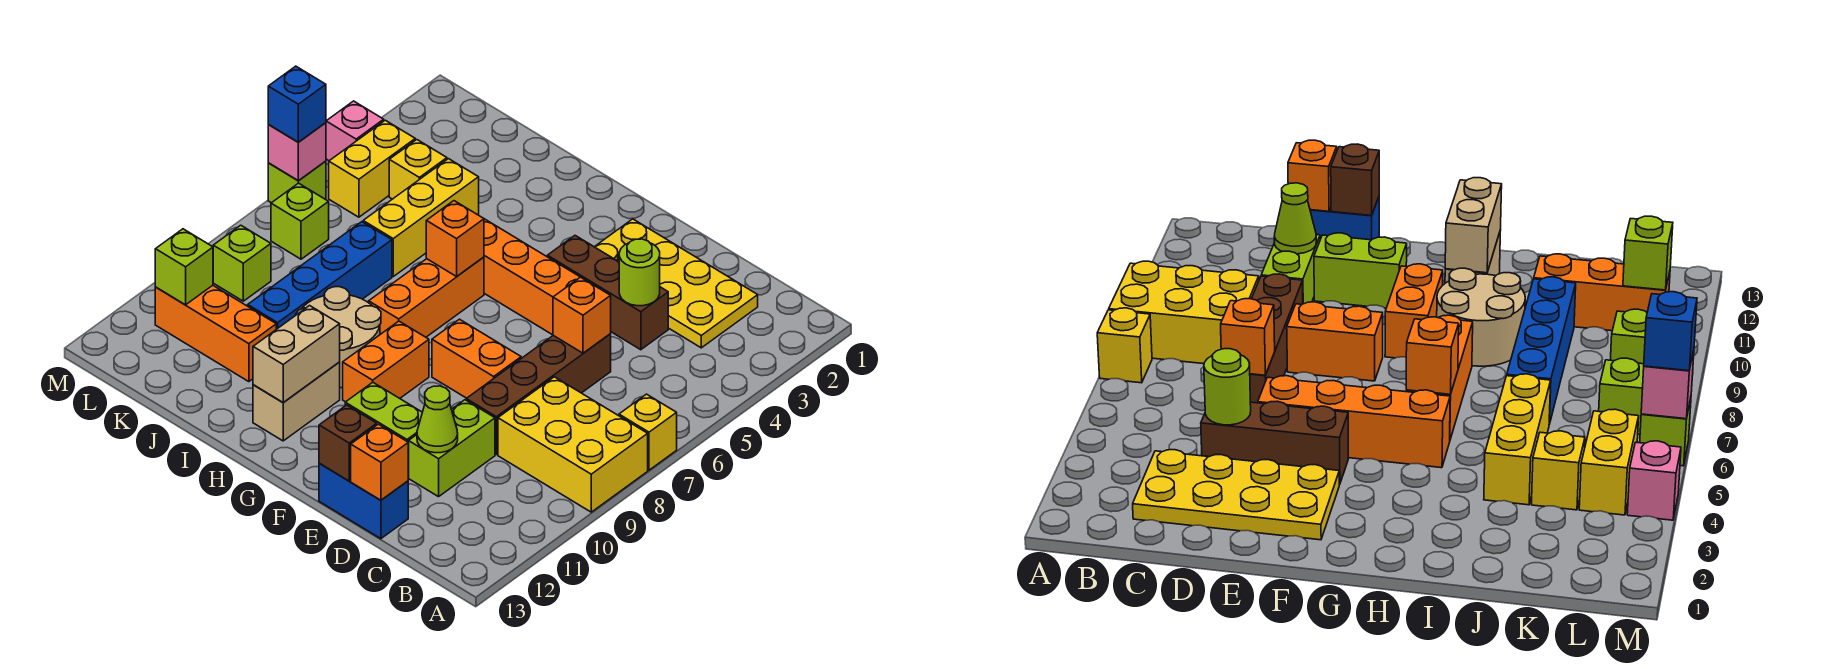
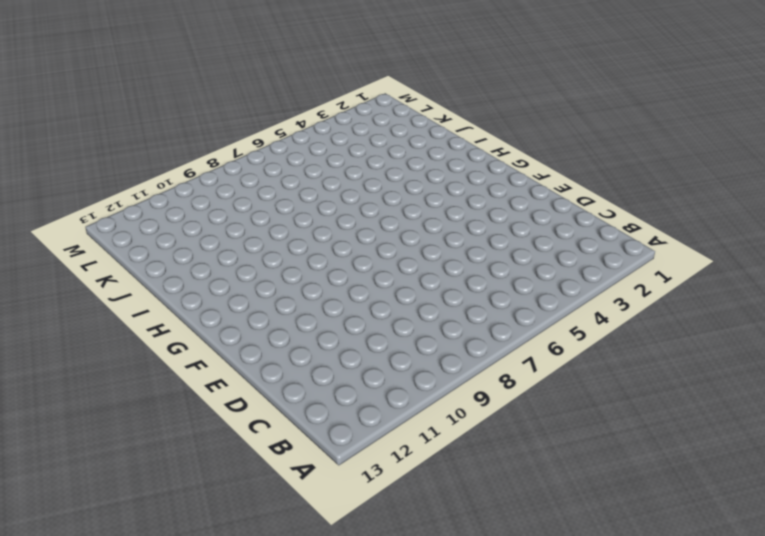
none -> yellow brick A7 level 1
none -> yellow brick A8:C9 level 1
none -> yellow plate C2:F3 level 1
none -> brown brick D4:F4 level 1

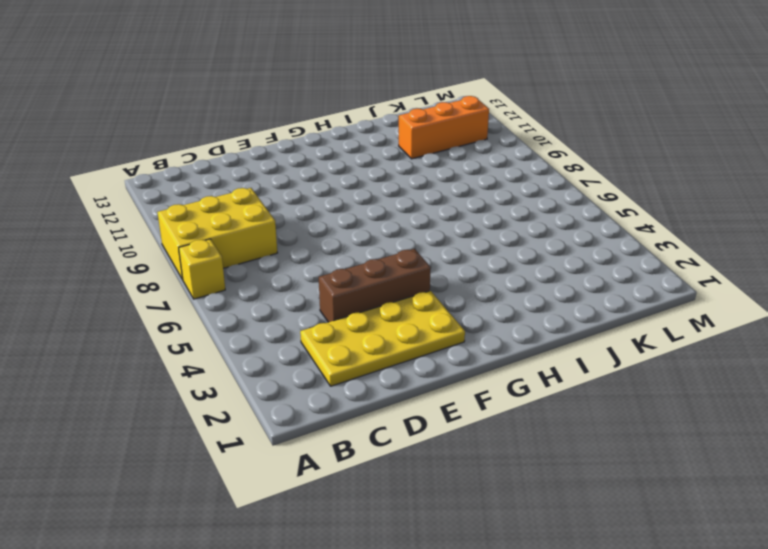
none -> brown brick D6:D9 level 1
none -> lime brick D10:D11 level 1
none -> blue brick D13:E13 level 1
none -> orange brick E5:H5 level 1

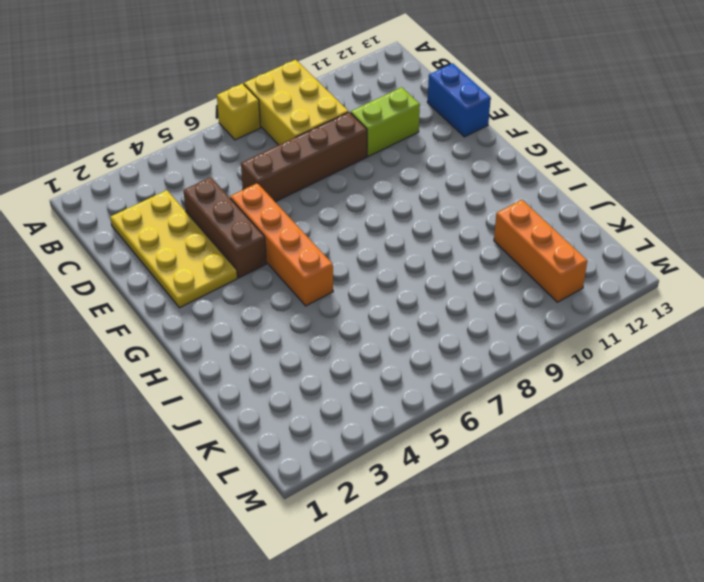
none -> orange brick E8:F8 level 1
none -> lime brick E11:F11 level 1
none -> orange brick G9:G10 level 1
none -> orange brick H6:H8 level 1

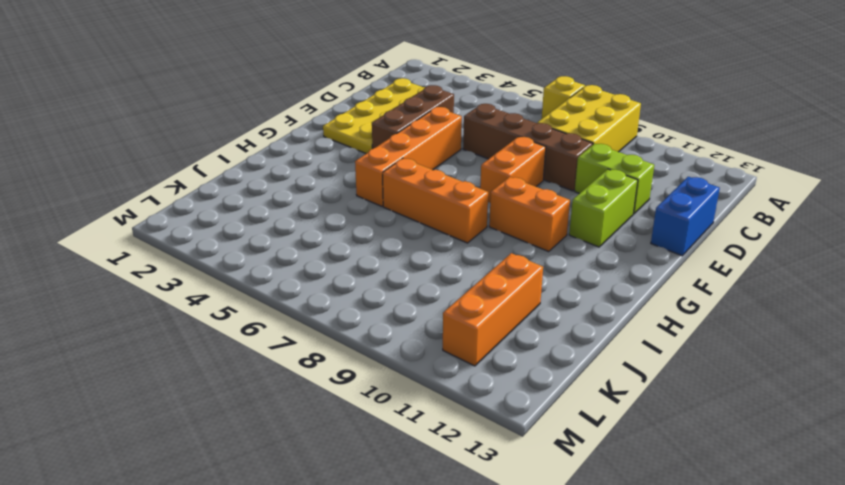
none -> tan round brick H9:I10 level 1
none -> tan brick H11:H12 level 1
none -> yellow brick J4:J6 level 1
none -> blue brick J7:J10 level 1

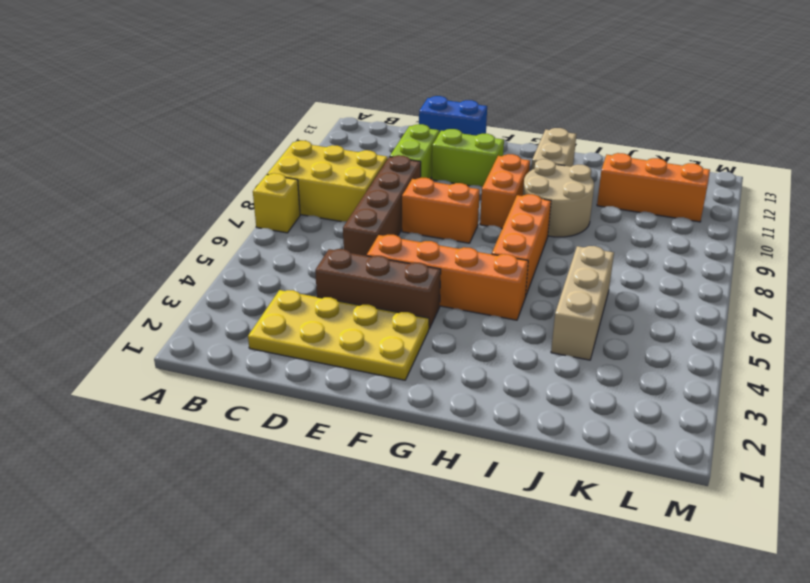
tan brick J4:J6 level 1 -> yellow brick J4:J6 level 1
none -> blue brick J7:J10 level 1
none -> yellow brick K4 level 1
none -> yellow brick L4:L5 level 1
none -> lime brick L7 level 1

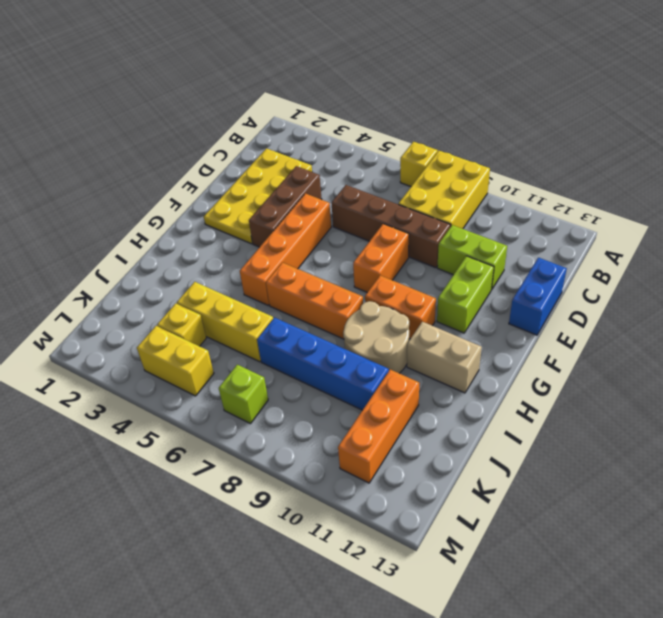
none -> lime brick L9 level 1
none -> pink brick M4 level 1
none -> lime brick M6 level 1
none -> lime round brick D4 level 2

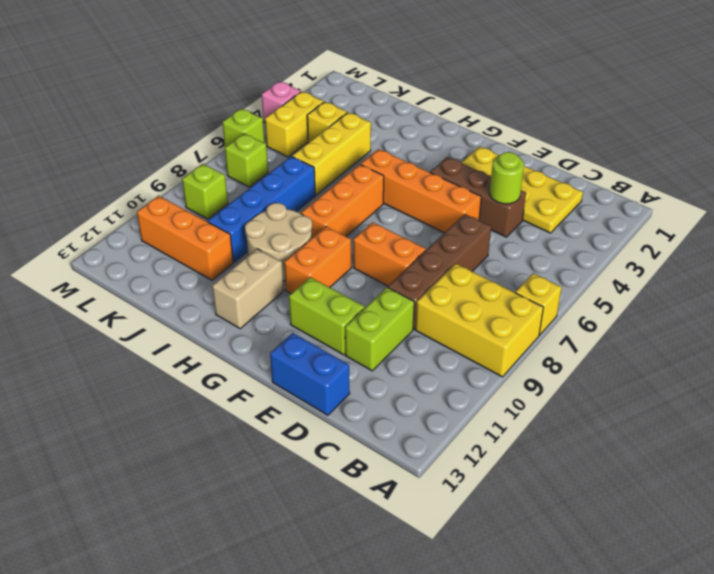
none -> orange brick D6 level 2
none -> lime cone D11 level 2
none -> orange brick D13 level 2
none -> brown brick E13 level 2

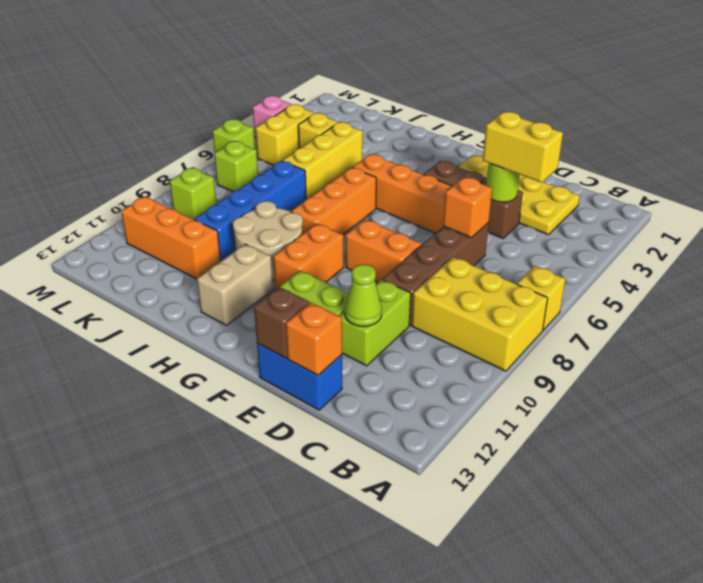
yellow brick C4:D4 level 3 -> none
none -> orange brick H6 level 2
none -> tan brick H11:H12 level 2
none -> lime brick L11 level 2
none -> pink brick M6 level 2

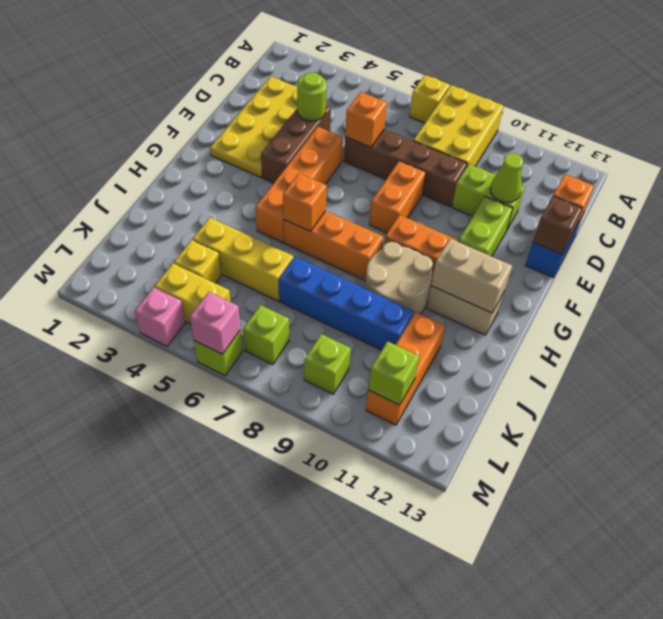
none -> blue brick M6 level 3

